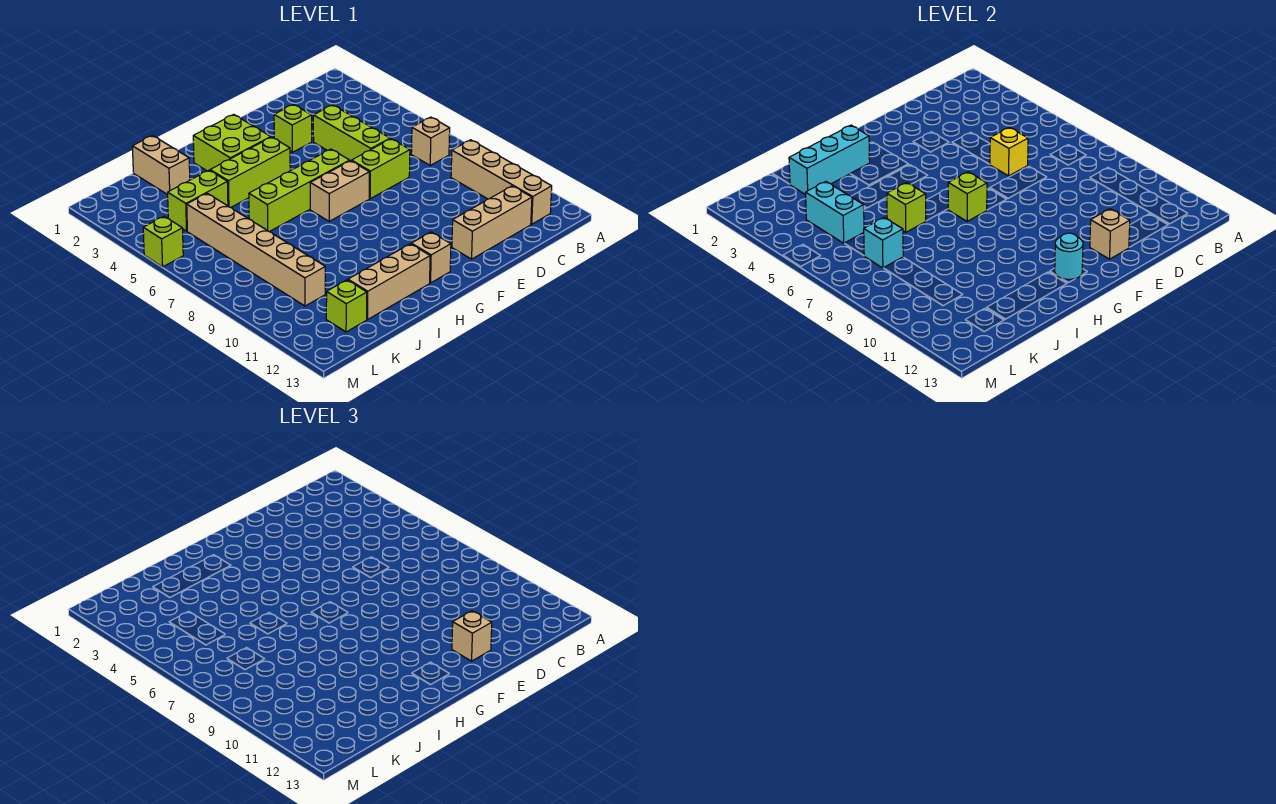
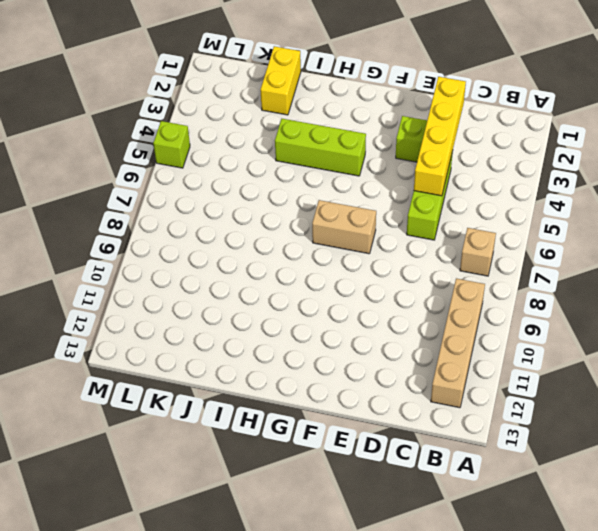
yellow brick D2:D5 level 2 -> none
yellow brick J1:J2 level 1 -> tan brick J1:J2 level 1
none -> tan brick C12:E12 level 1
none -> lime brick D7:E7 level 1
none -> lime brick F6:I6 level 1

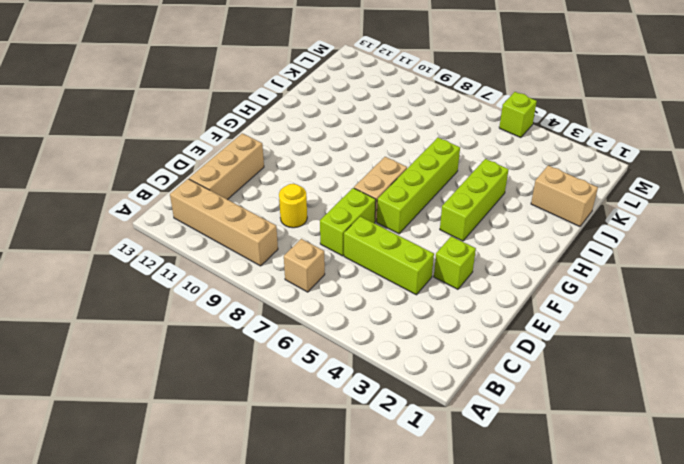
yellow round brick D9 level 1 -> none
none -> lime brick G2:H3 level 1
none -> tan brick G12 level 1
none -> tan brick H12:J12 level 1

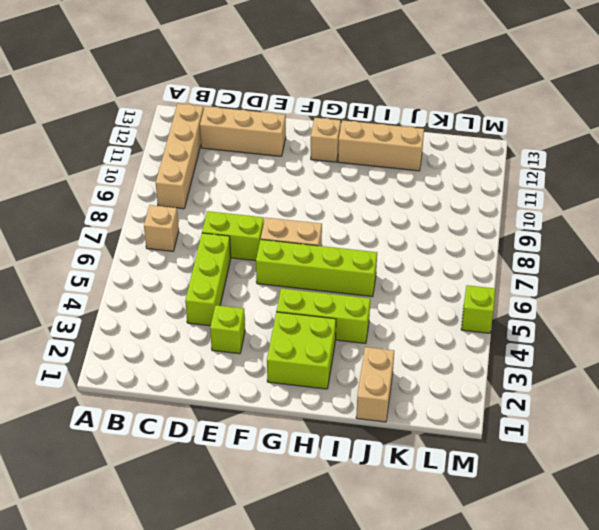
none -> lime brick J4:K4 level 1
none -> tan brick K5:K10 level 1
none -> lime brick K12 level 1

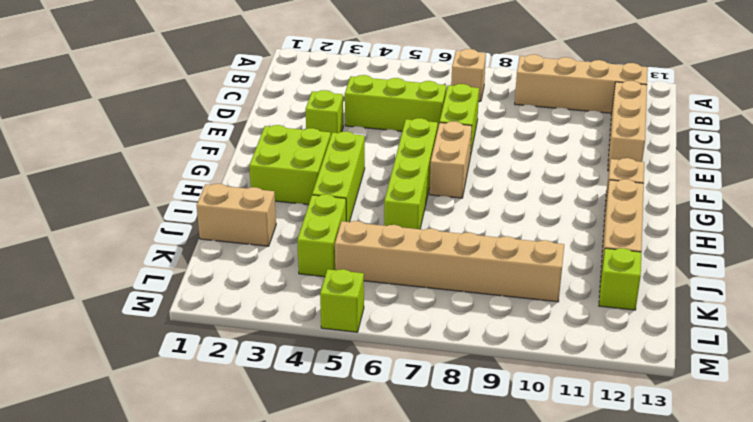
none -> yellow brick D6 level 2
none -> tan brick E12 level 2
none -> lime brick G7 level 2

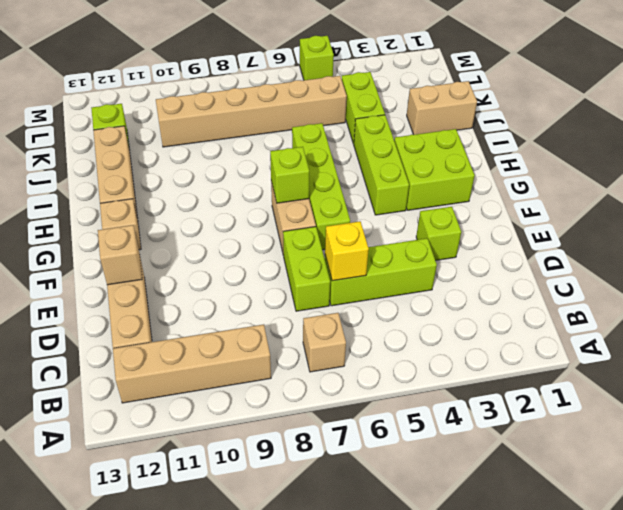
none -> cyan round brick G12 level 2
none -> cyan brick H2:J2 level 2
none -> lime brick I6 level 2

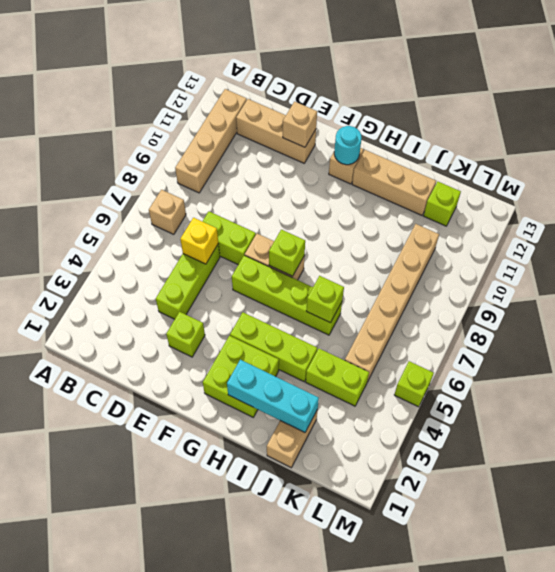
none -> cyan brick K4:K5 level 2
none -> cyan brick K7 level 2
none -> tan brick E12 level 3

